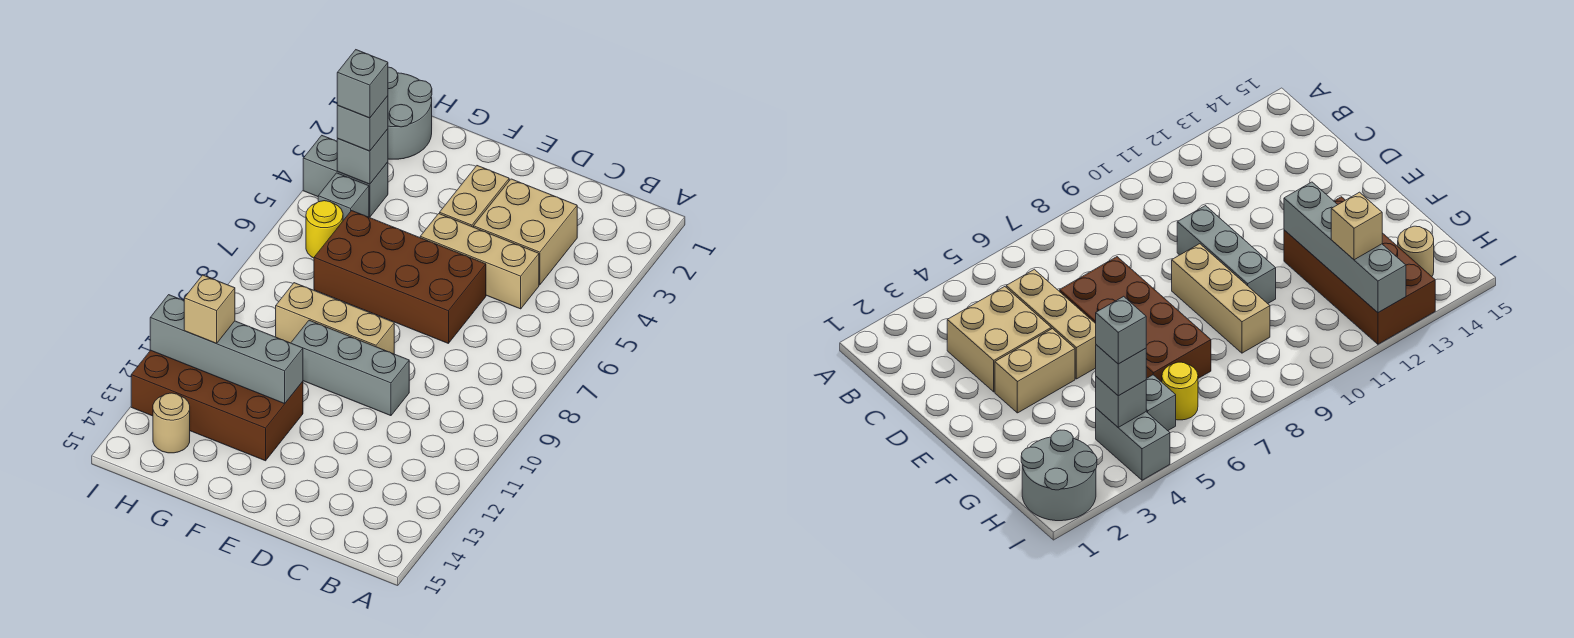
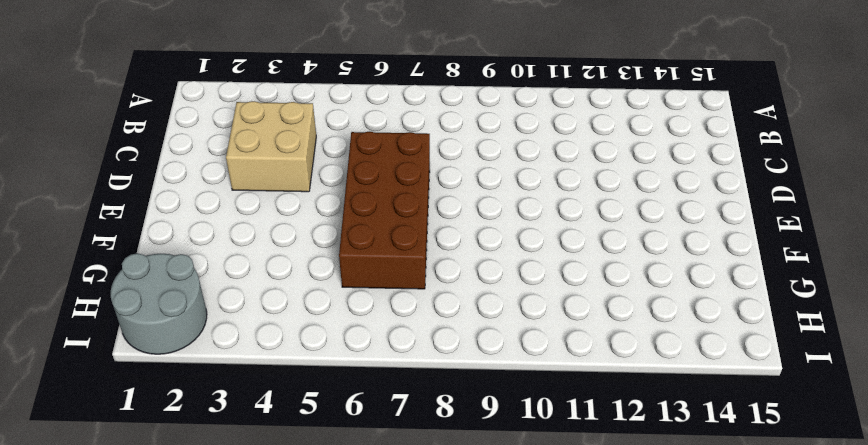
none -> tan brick C5:E5 level 1
none -> grey brick D10:F10 level 1
none -> tan brick E3:E4 level 1

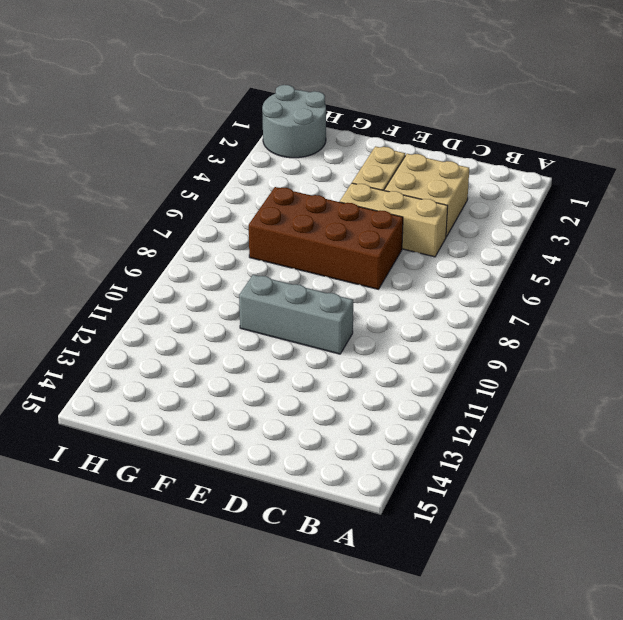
none -> tan brick E9:G9 level 1
none -> brown brick F12:I13 level 1
none -> grey brick H4:I4 level 1

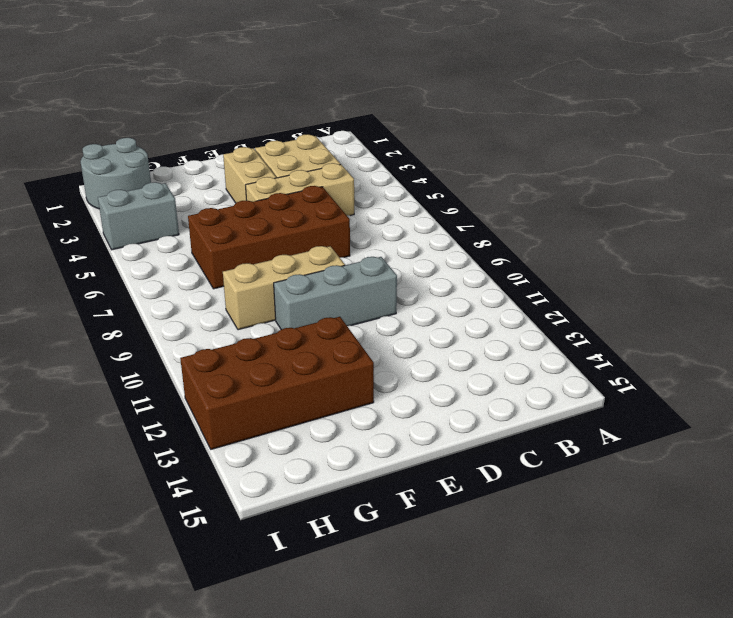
none -> grey brick H5 level 1
none -> yellow round brick H6 level 1
none -> tan round brick H14 level 1

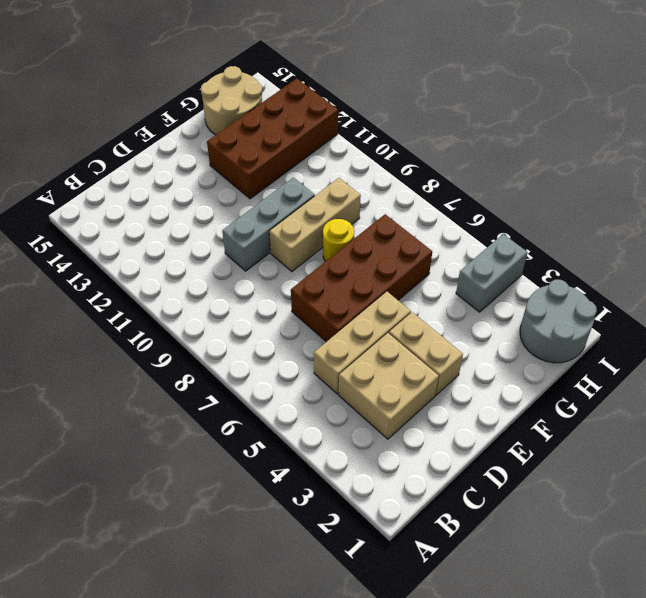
yellow round brick F8 level 1 -> yellow round brick H6 level 1
tan round brick G14:H15 level 1 -> tan round brick H14 level 1
none -> grey brick H5 level 1
none -> grey brick F12:I12 level 2
none -> grey brick H4 level 2

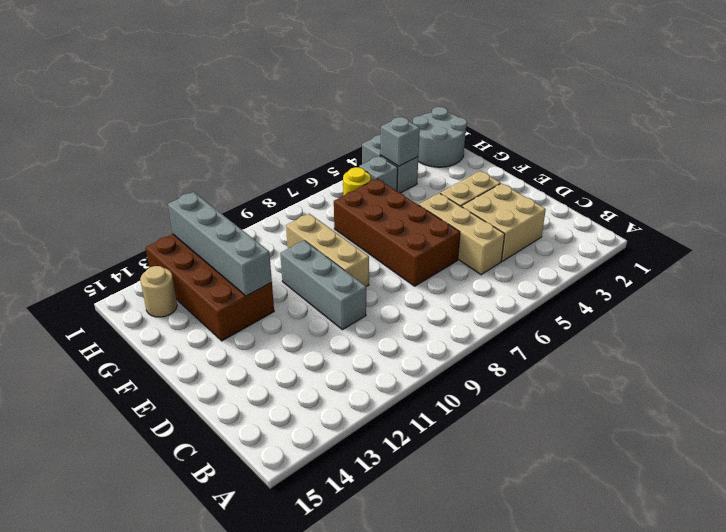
none -> grey brick H4 level 3
none -> tan brick H12 level 3
none -> grey brick H4 level 4

